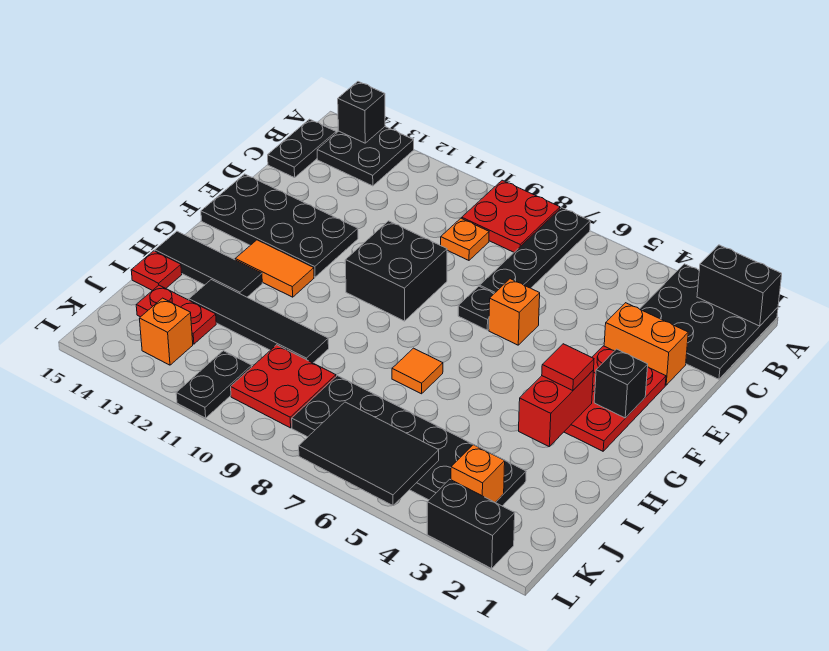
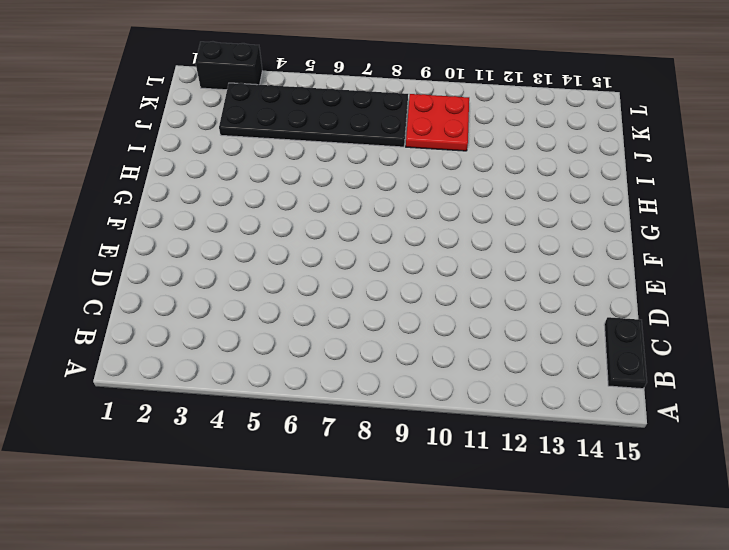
none -> black plate A1:C3 level 1
none -> black plate A7:D7 level 1
none -> red plate A8:B9 level 1
none -> black plate A13:B14 level 1

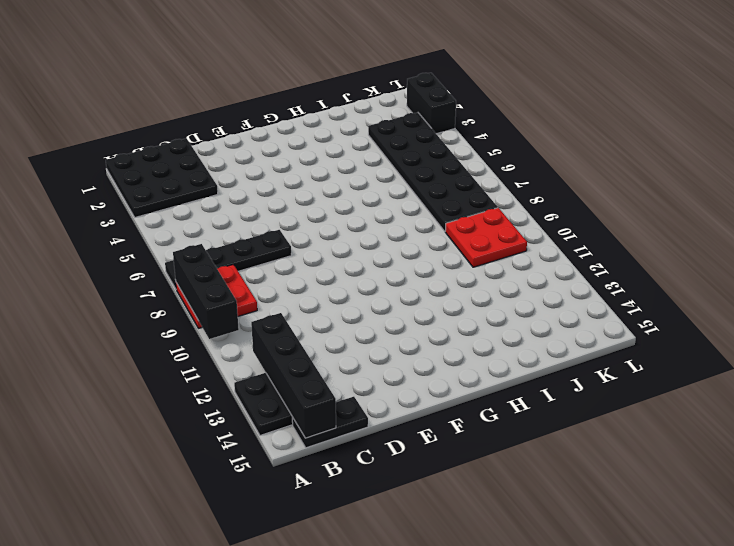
black brick A8:A10 level 2 -> none
black brick B12:B15 level 2 -> none
none -> orange plate C9 level 1
none -> orange brick D2:D3 level 1
none -> red plate E2:G3 level 1
none -> orange brick E6 level 1

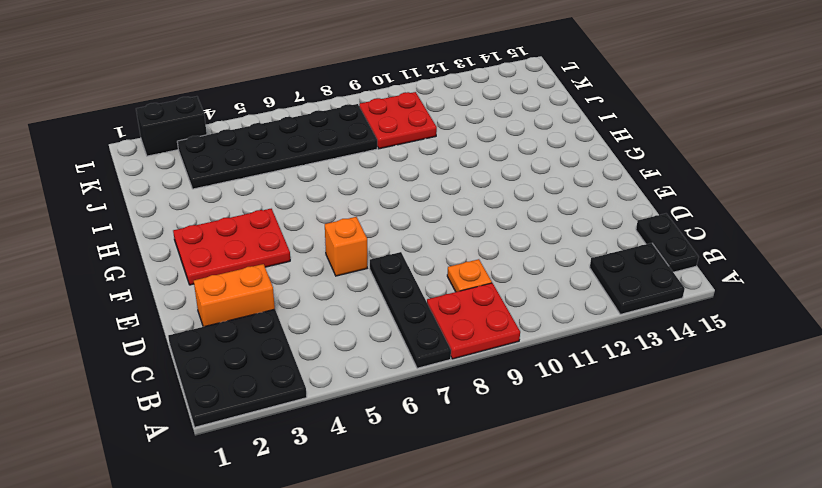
red plate F2:G4 level 1 -> red plate E2:G3 level 1
none -> black plate E7 level 1
none -> black brick E9:F10 level 1
none -> black plate E12:F15 level 1
none -> orange tile G12:G13 level 1

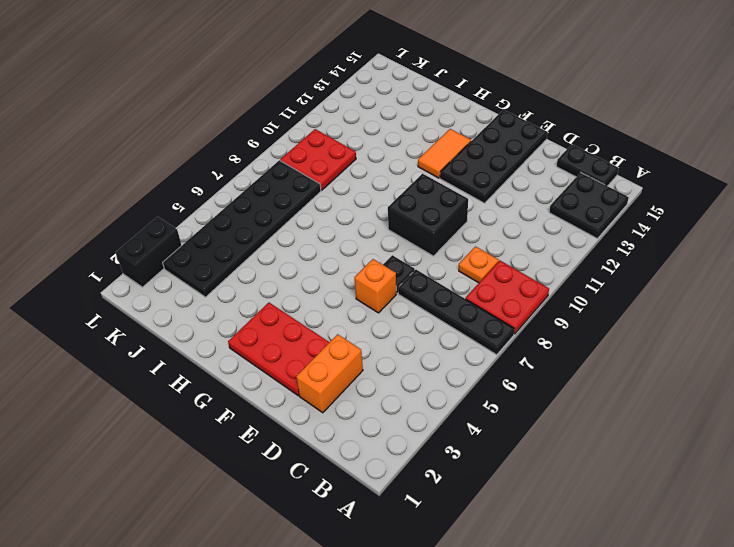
none -> black plate A1:C3 level 1
none -> orange tile H7 level 1
none -> black tile H13:H15 level 1
none -> black tile I10:I13 level 1

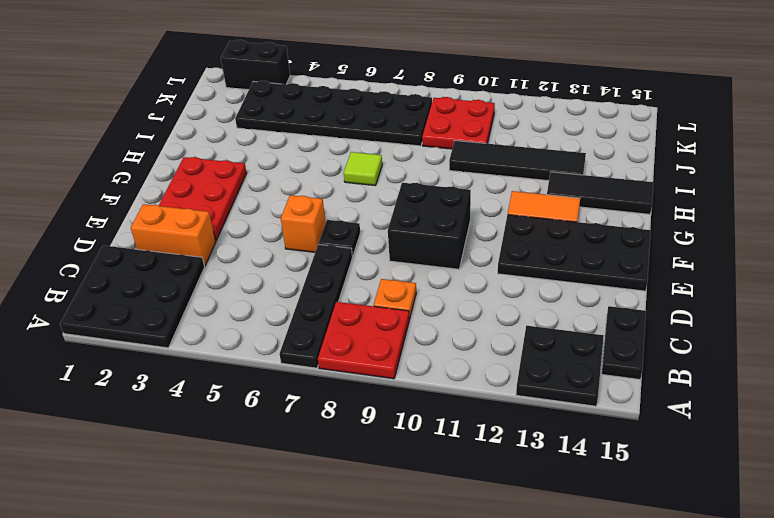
lime tile H7 level 1 -> orange tile H7 level 1
none -> red plate I15 level 1
none -> red plate J13:J14 level 1
none -> black plate K11:L11 level 1
none -> orange brick K13 level 1

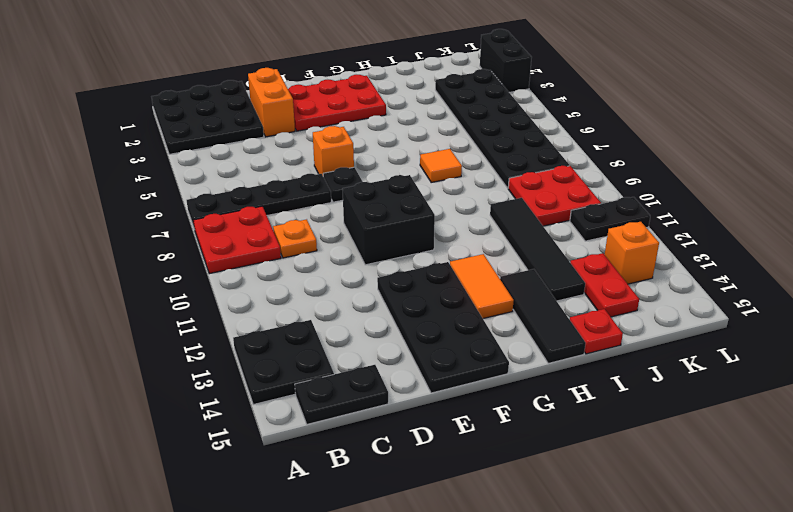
none -> black brick A1:A2 level 2
none -> black brick A14 level 2
none -> black brick F2 level 2
none -> red brick G3:H3 level 2

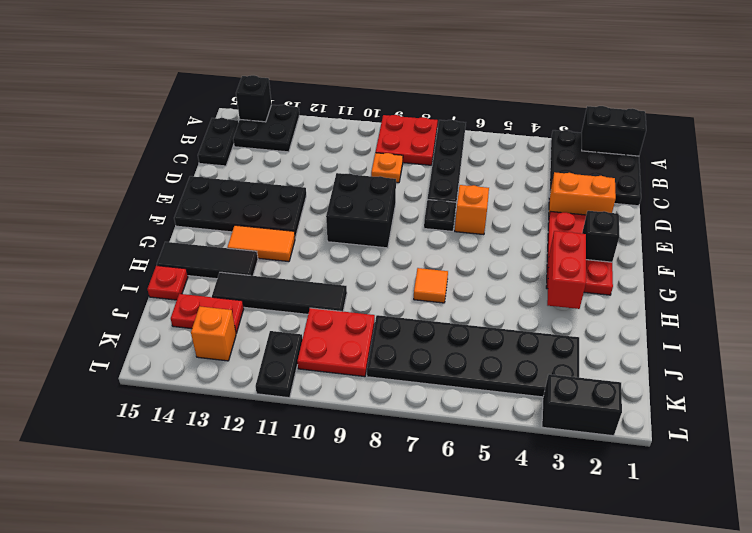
none -> orange brick K3 level 2
none -> black tile K5:L7 level 2
none -> red tile G3 level 3

